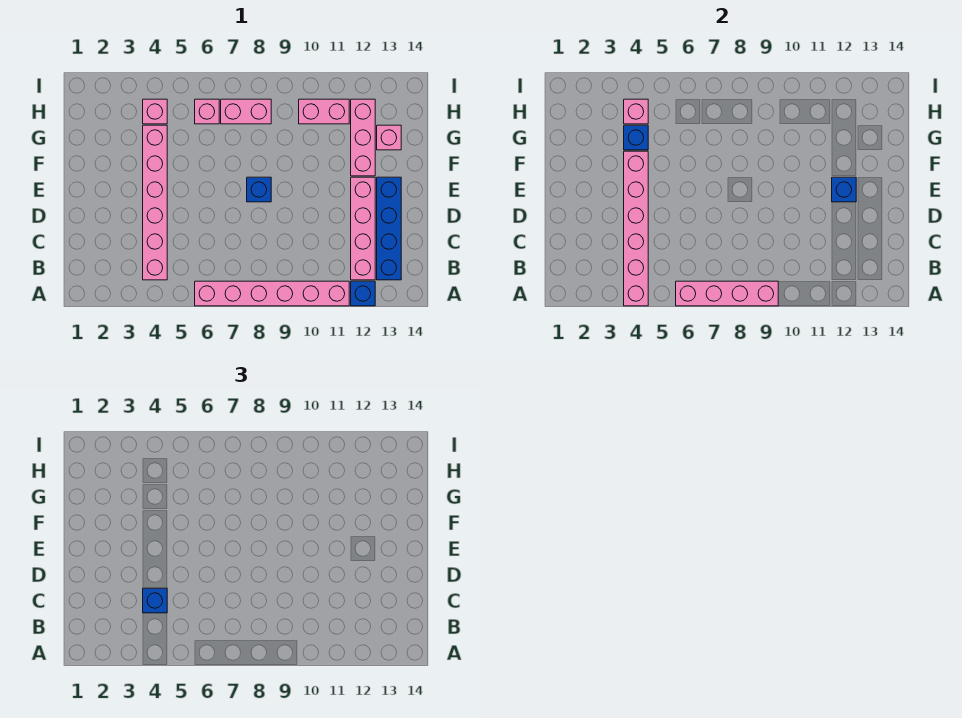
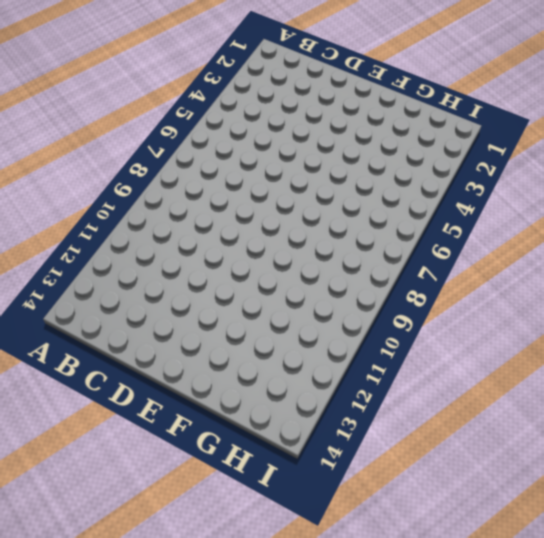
none -> pink brick A6:A11 level 1
none -> blue brick A12 level 1
none -> pink brick B4:G4 level 1

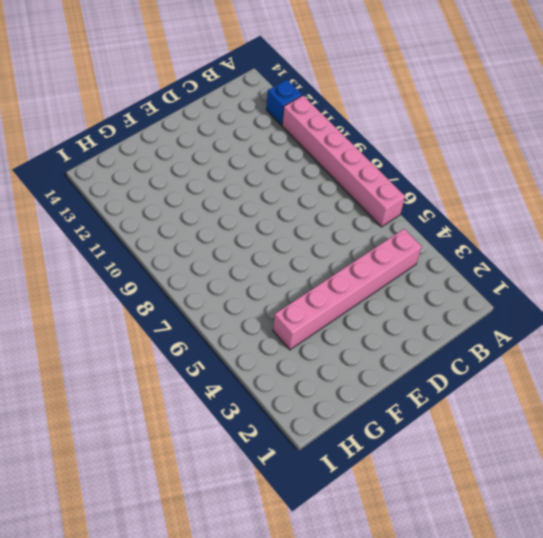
none -> pink brick B12:E12 level 1
none -> blue brick B13:E13 level 1
none -> blue brick E8 level 1

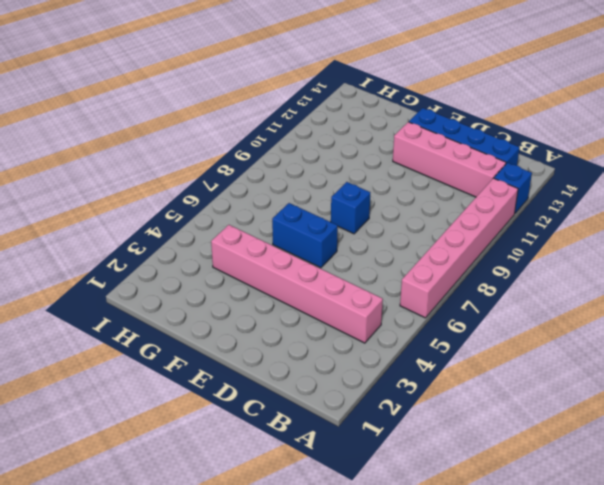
blue brick E6:F6 level 1 -> none
none -> pink brick F12:H12 level 1
none -> pink brick G13 level 1
none -> pink brick H4 level 1

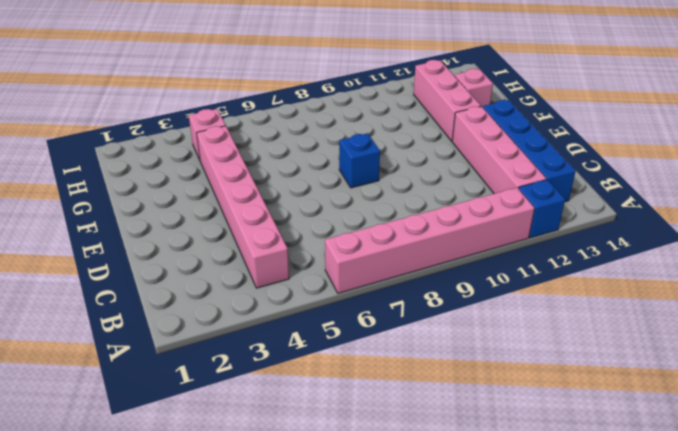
none -> pink brick H6 level 1
none -> pink brick H7:H8 level 1
none -> pink brick H10:H11 level 1

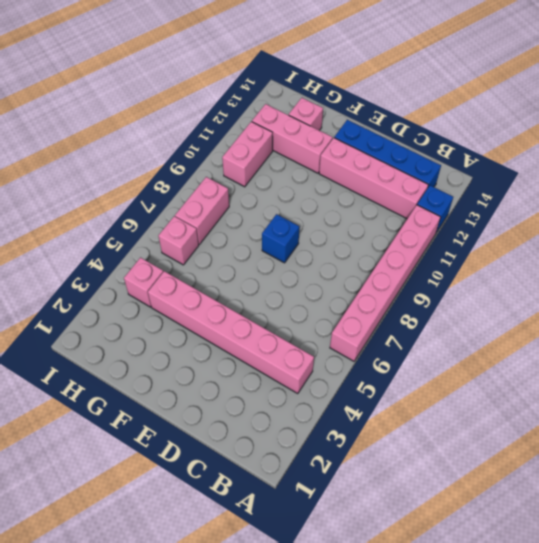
none -> pink brick A4:F4 level 2
none -> pink brick A6:A9 level 2
none -> blue brick E12 level 2

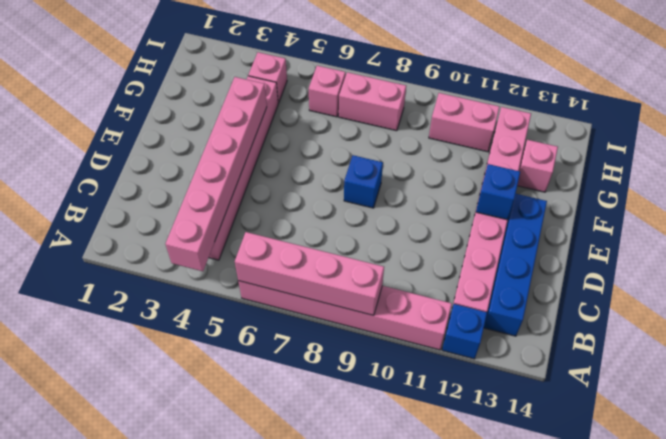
none -> blue brick G4 level 2
none -> pink brick H4 level 2
none -> blue brick C4 level 3

